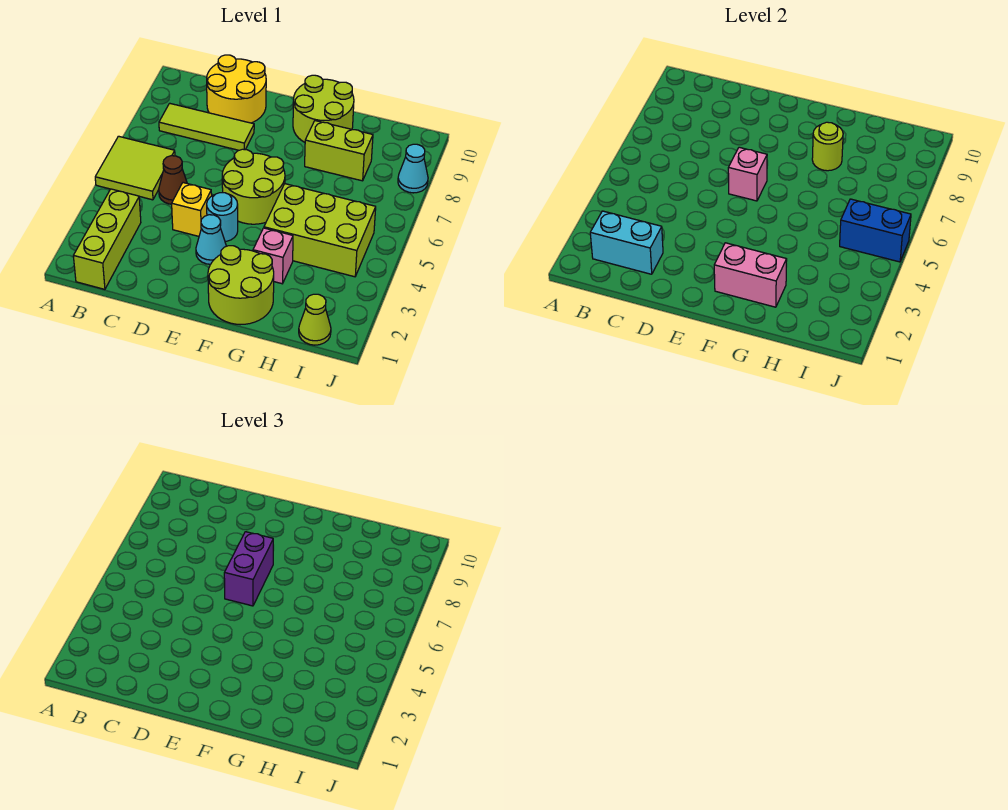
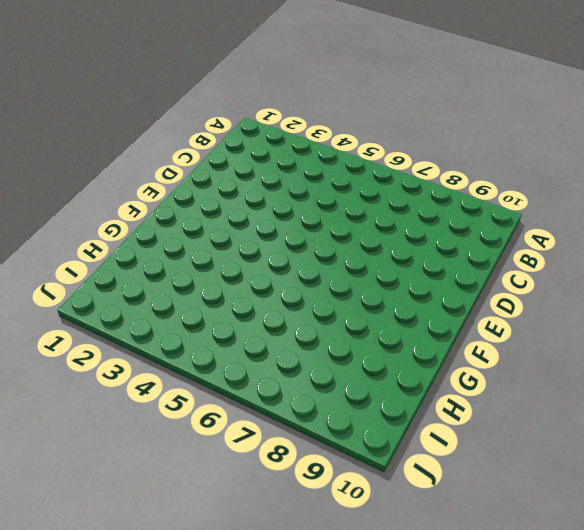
none -> lime tile A5:B6 level 1
none -> lime brick B1:B3 level 1
none -> lime tile B8:D8 level 1

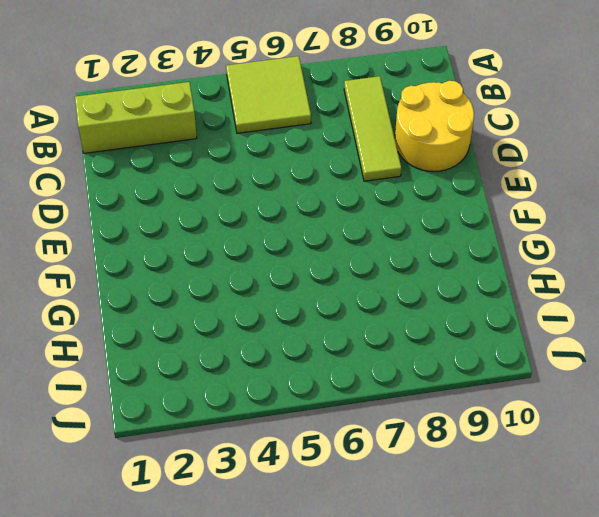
none -> brown cone C5 level 1
none -> yellow brick D4 level 1
none -> cyan cone E3 level 1

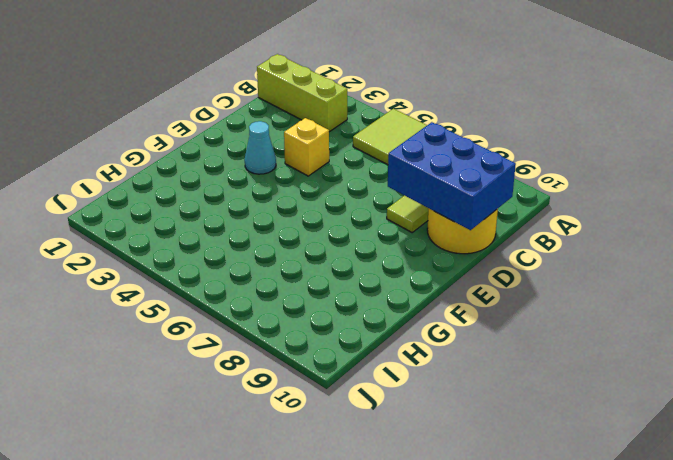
blue brick C8:D10 level 2 -> none
none -> brown cone C5 level 1
none -> cyan round brick E4 level 1
none -> lime round brick E5:F6 level 1

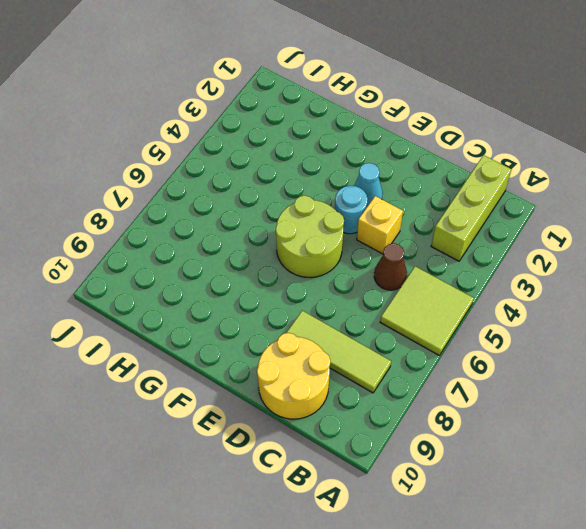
none -> lime round brick F1:G2 level 1
none -> lime round brick F9:G10 level 1
none -> pink brick G3 level 1

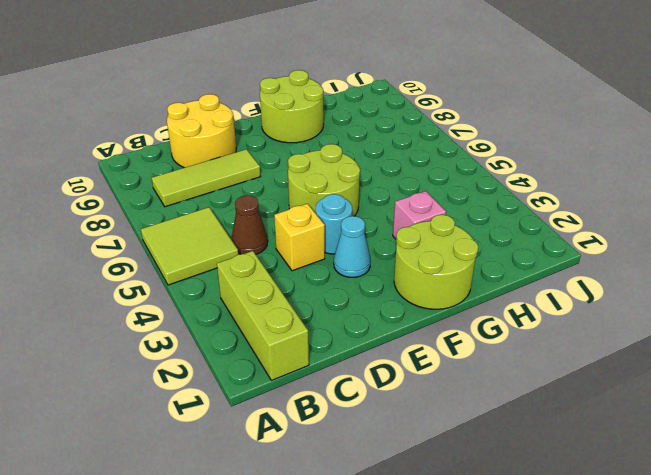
none -> lime brick G4:I5 level 1
none -> lime brick G8:H8 level 1
none -> lime cone I1 level 1

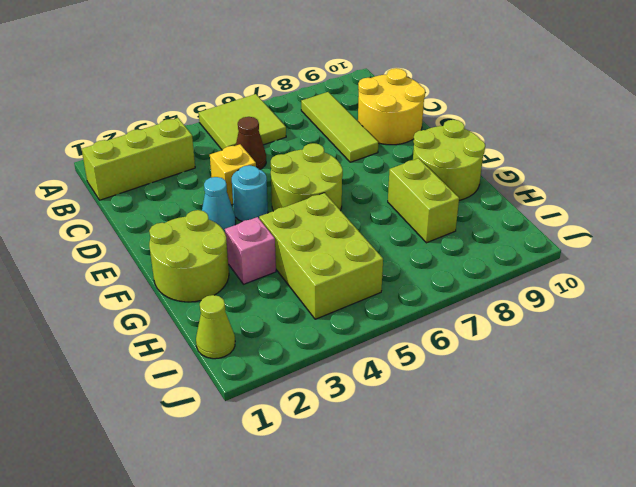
none -> cyan cone J8 level 1
none -> cyan brick B2:C2 level 2
none -> pink brick E6 level 2

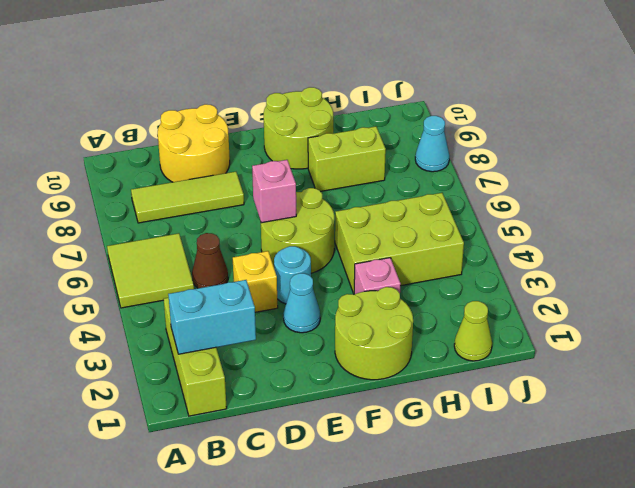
none -> pink brick F2:G2 level 2
none -> lime round brick G8 level 2
none -> blue brick I5:J5 level 2

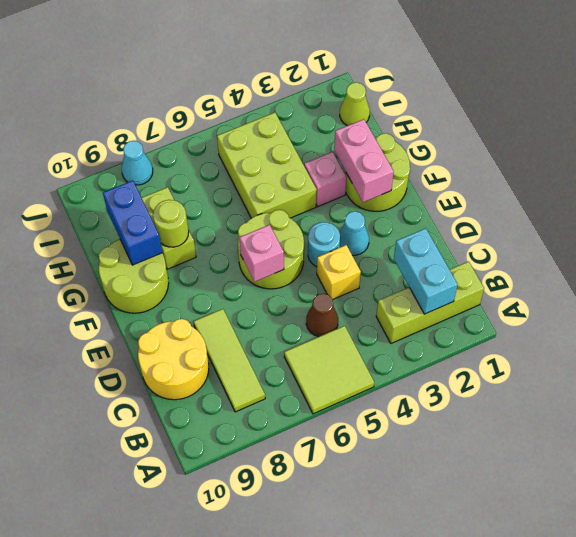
blue brick G9:H9 level 2 -> blue brick I5:J5 level 2
none -> purple brick E6:E7 level 3

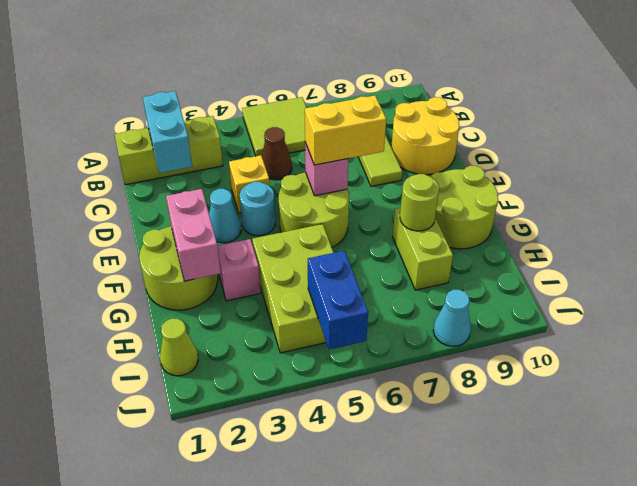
yellow brick E6:E7 level 3 -> purple brick E6:E7 level 3

